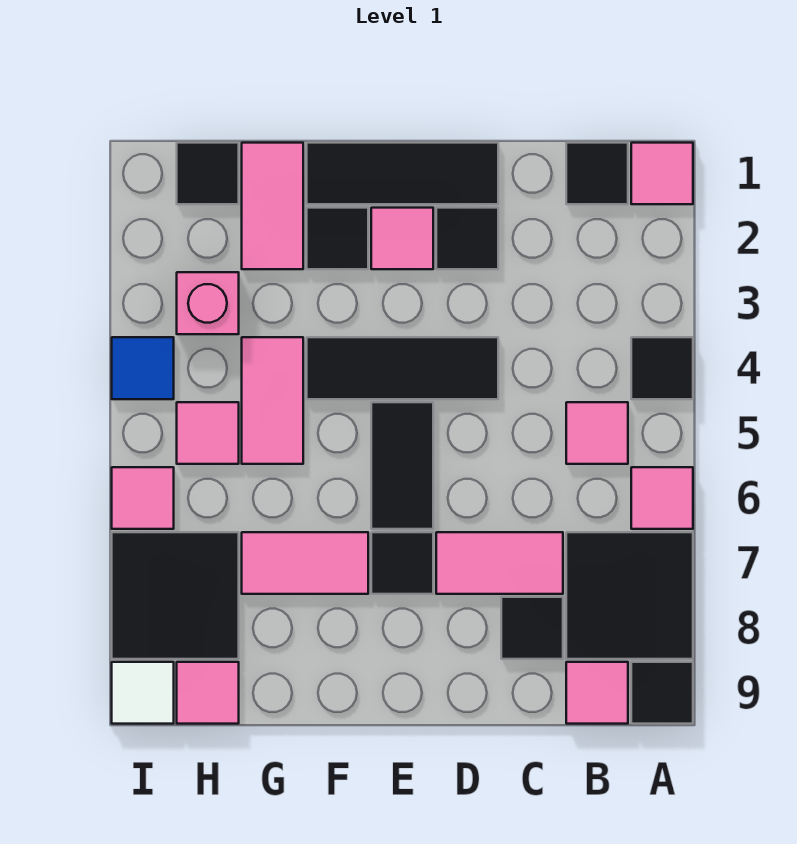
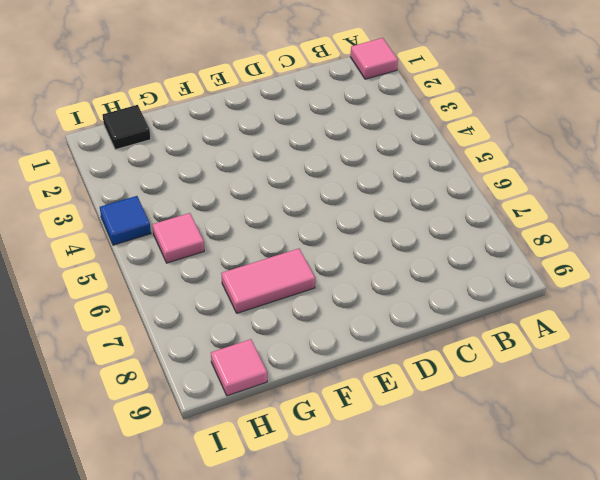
none -> black tile A4 level 1
none -> pink tile A6 level 1
none -> black tile A7:B8 level 1

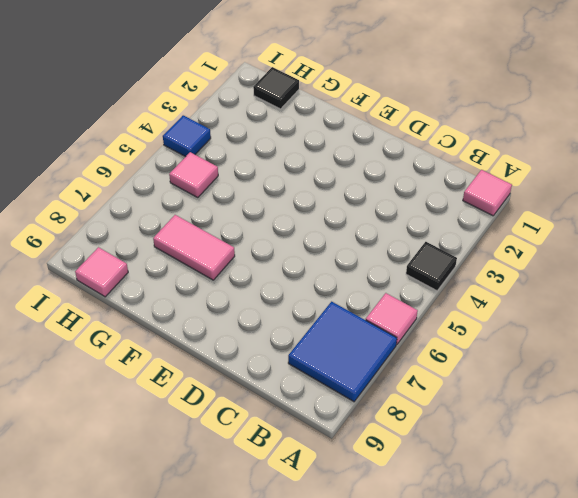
blue tile A7:B8 level 1 -> black tile A7:B8 level 1
none -> black tile A9 level 1
none -> black tile B1 level 1
none -> pink tile B5 level 1

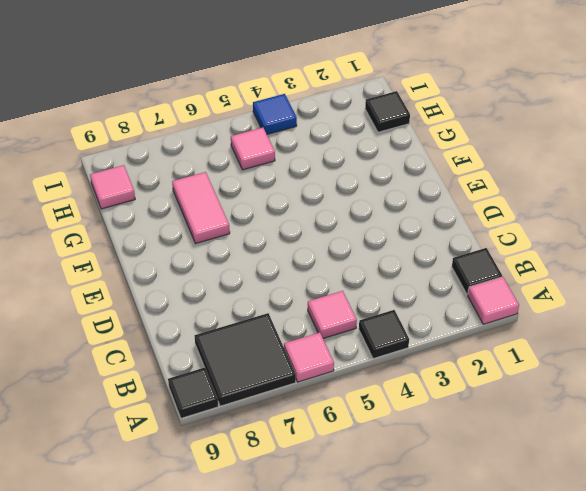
none -> pink tile B9 level 1
none -> pink tile C7:D7 level 1
none -> black tile C8 level 1

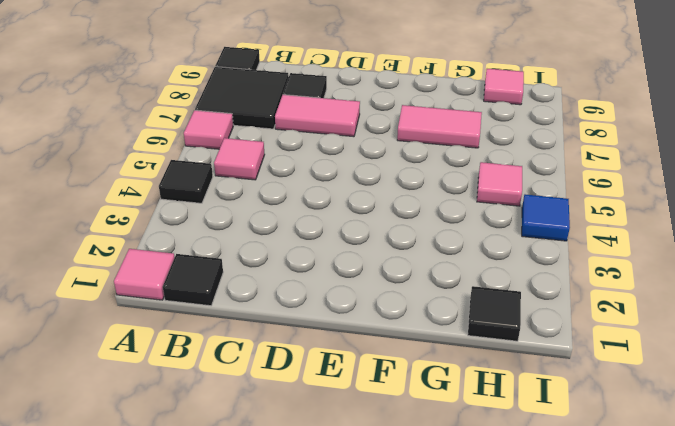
none -> pink tile B9 level 1
none -> black tile D1:F1 level 1
none -> black tile D2 level 1

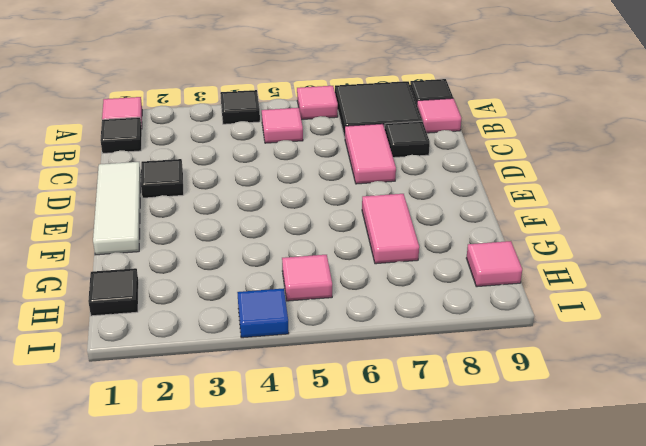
white tile D1:F1 level 1 -> black tile D1:F1 level 1
none -> black tile D4:F4 level 1
none -> pink tile E2 level 1
none -> black tile E5:E6 level 1

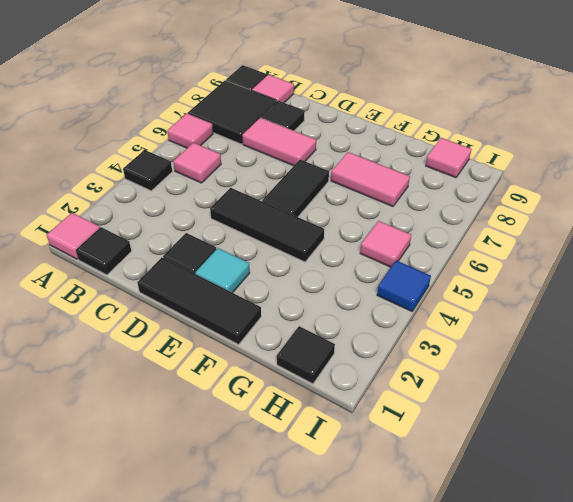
cyan tile E2 level 1 -> pink tile E2 level 1
none -> black tile E7 level 1
none -> black tile F2 level 1
none -> pink tile G1:G2 level 1

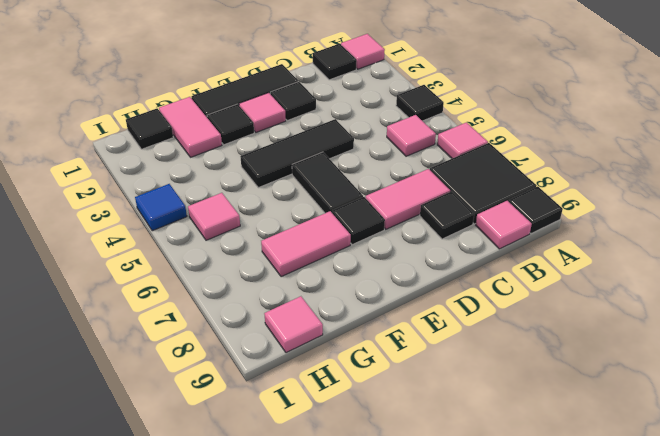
none -> pink tile G4:G5 level 1
none -> pink brick H3 level 1
none -> black tile H7:I8 level 1

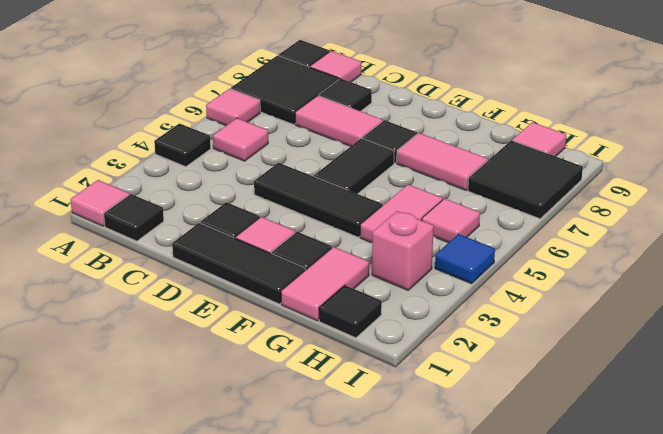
none -> pink tile I6 level 1
none -> white tile I9 level 1

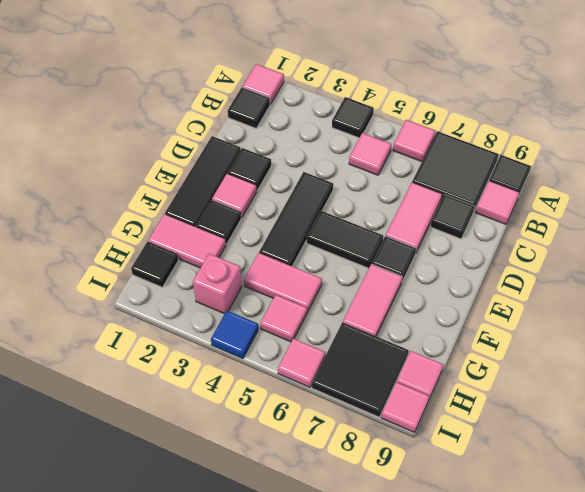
pink tile I9 level 1 -> white tile I9 level 1

